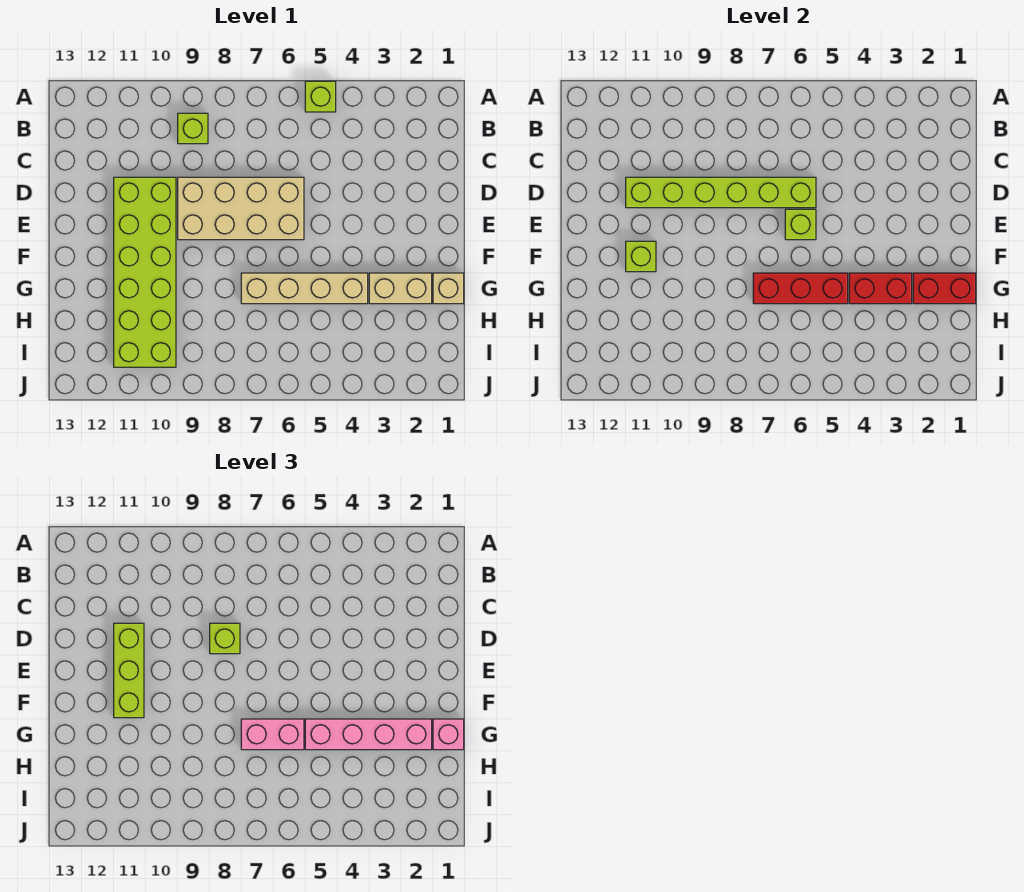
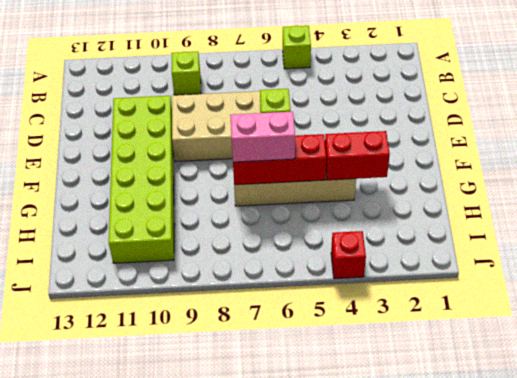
red brick J4 level 1 -> none
none -> tan brick G1 level 1
none -> tan brick G2:G3 level 1
none -> lime brick D6:D11 level 2

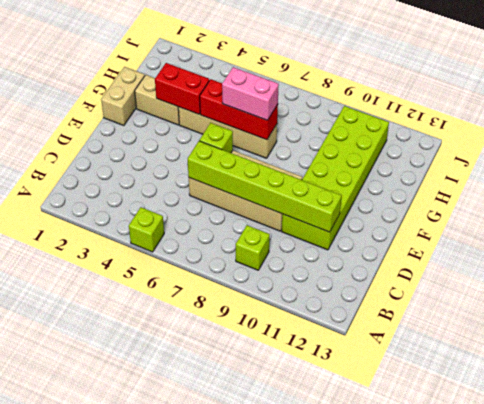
tan brick F1:G1 level 1 -> tan brick G1 level 1
none -> lime brick F11 level 2
none -> red brick G1:G2 level 2
none -> lime brick D8 level 3

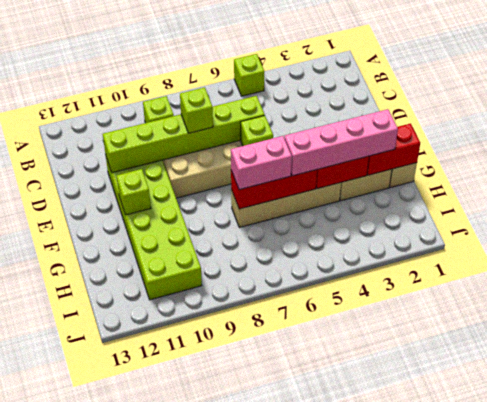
none -> lime brick D11:F11 level 3
none -> pink brick G1 level 3

